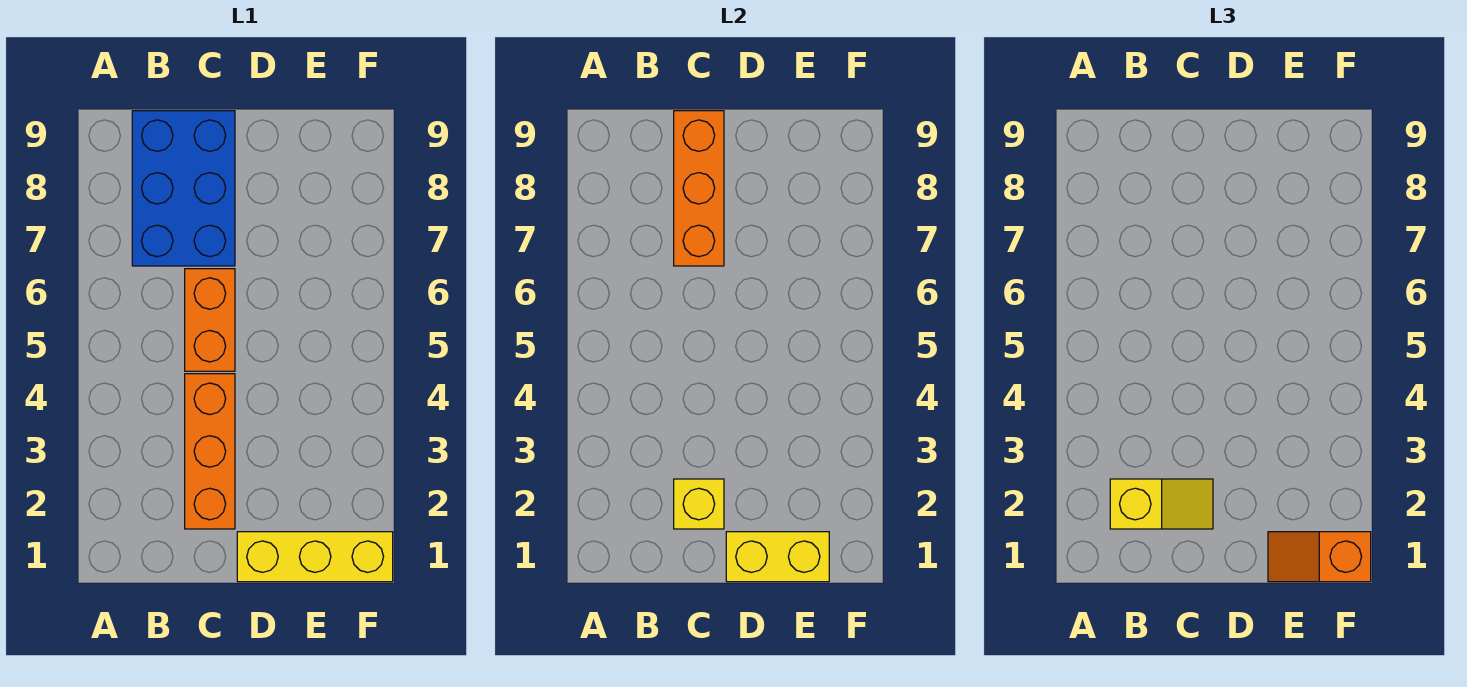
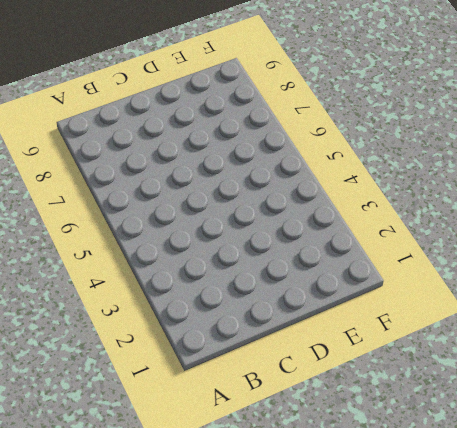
none -> blue brick B7:C9 level 1
none -> orange brick C2:C4 level 1

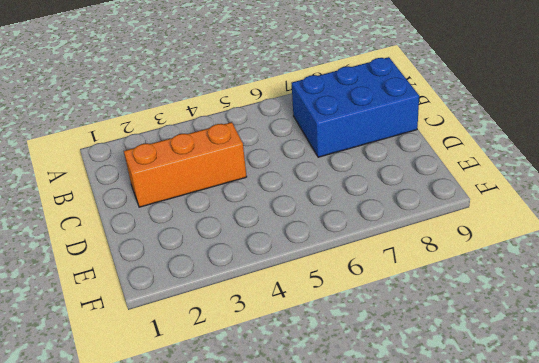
none -> orange brick C5:C6 level 1
none -> yellow brick D1:F1 level 1

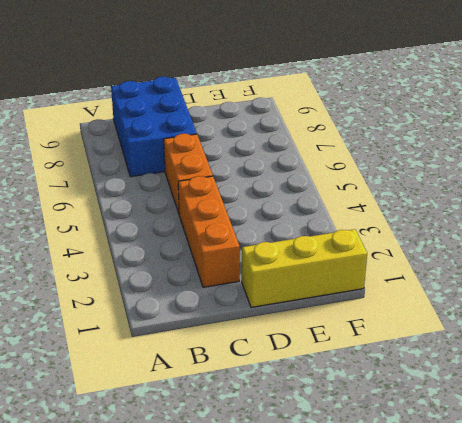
none -> yellow brick C2 level 2
none -> orange brick C7:C9 level 2

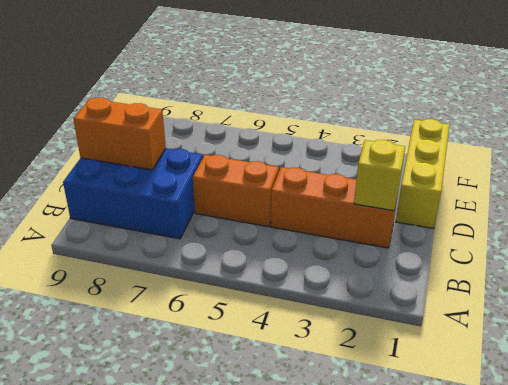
orange brick C8:C9 level 2 -> orange brick C7:C9 level 2
none -> yellow brick D1:E1 level 2
none -> yellow slope B2:C2 level 3 top B

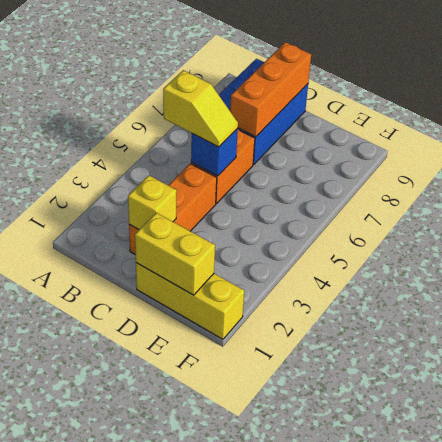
yellow slope B5:C5 level 3 top B -> yellow slope B2:C2 level 3 top B
blue brick C5 level 2 -> none
none -> orange slope E1:F1 level 3 top F

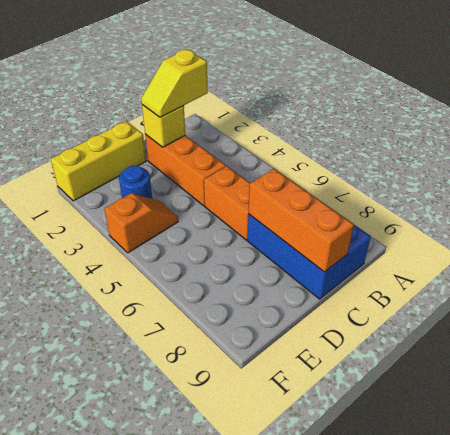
blue round brick E3 level 1 -> none
orange slope E4:F4 level 1 top F -> orange slope E1:F1 level 3 top F
none -> yellow brick D1:E1 level 2

